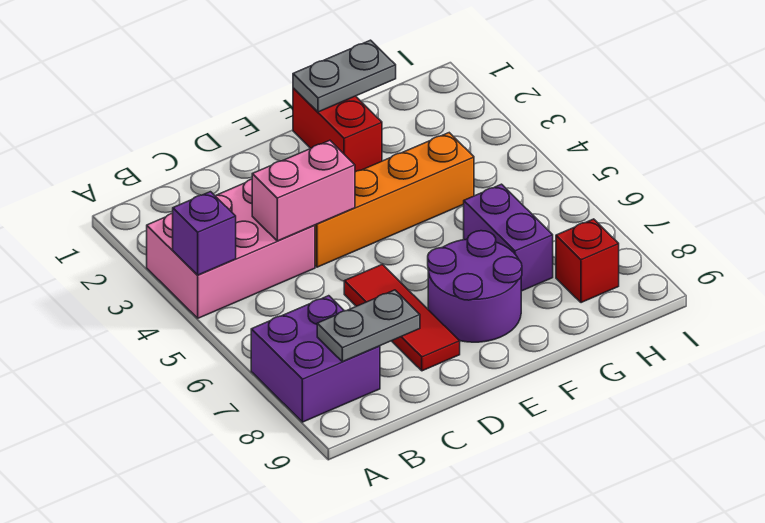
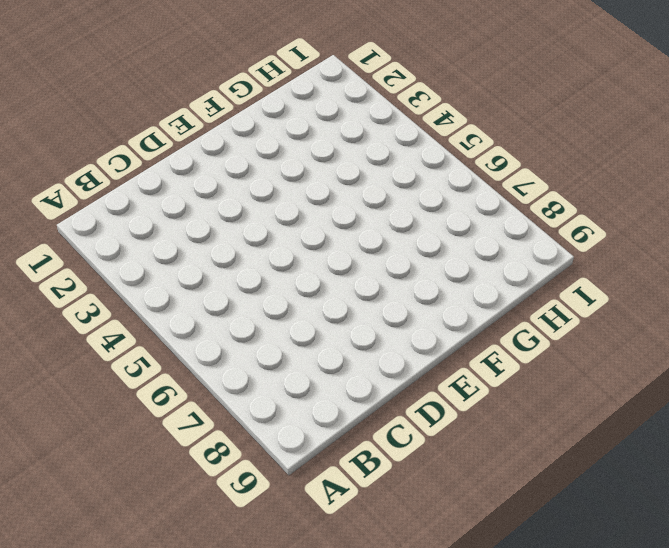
none -> pink brick A3:C4 level 1
none -> purple brick A7:B8 level 1
none -> orange brick D4:G4 level 1

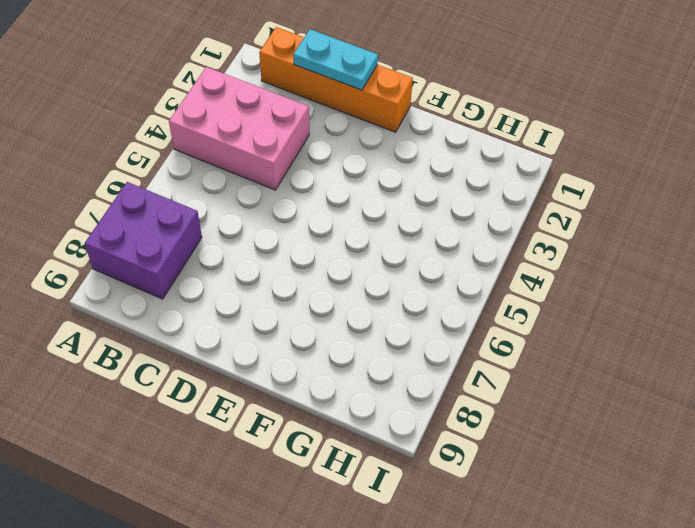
orange brick B1:E1 level 1 -> orange brick D4:G4 level 1
cyan plate C1:D1 level 2 -> none
none -> red tile D6:D8 level 1
none -> purple round brick E7:F8 level 1
none -> red brick F1:F2 level 1

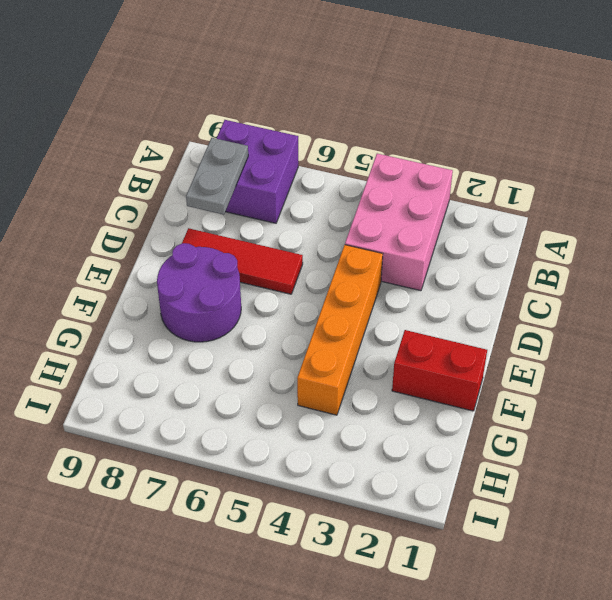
none -> purple brick G6:G7 level 1
none -> red brick H8 level 1
none -> purple brick A4 level 2

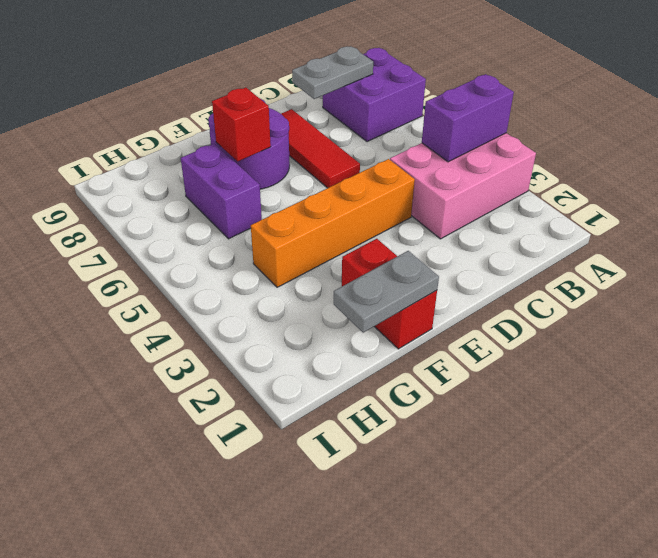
purple brick A4:B4 level 2 -> purple brick A4 level 2
red brick F7 level 2 -> red brick H8 level 1
none -> pink brick C4:D4 level 2

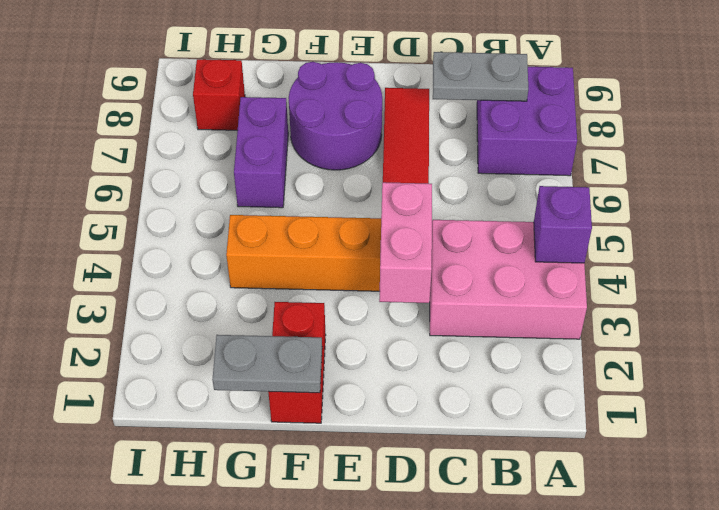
pink brick D3:D4 level 2 -> pink brick C4:D4 level 2

